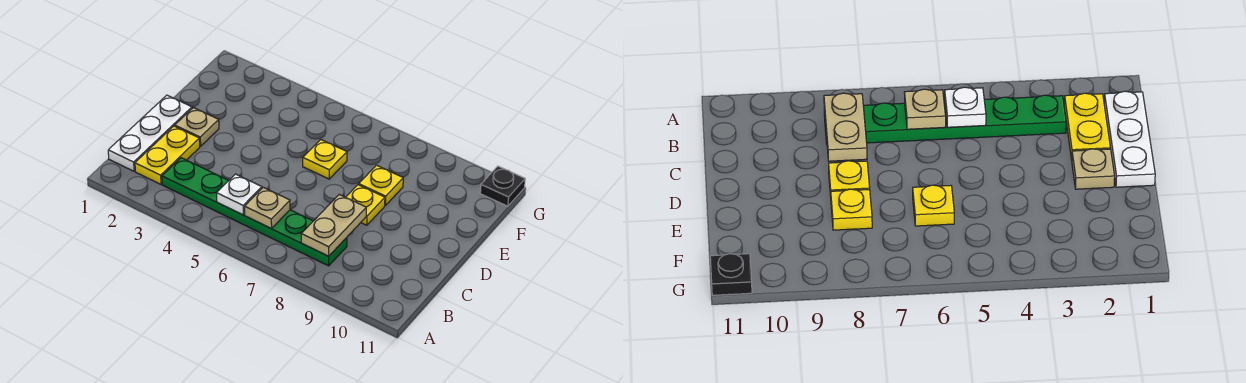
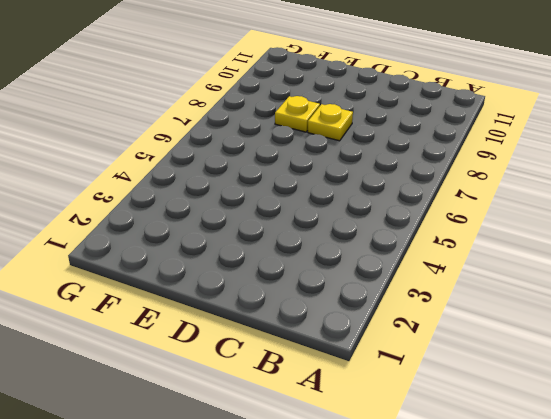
none -> white plate B1:D1 level 1
none -> yellow plate B2:C2 level 1

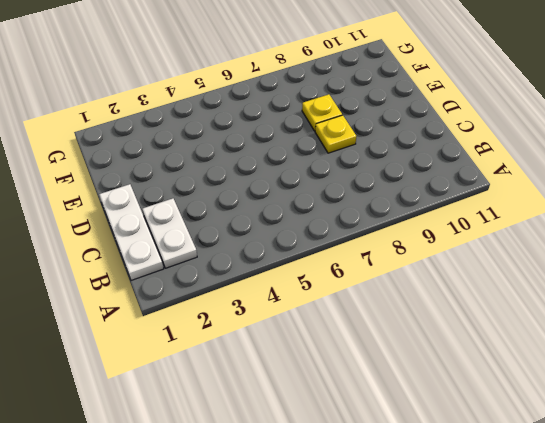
white plate B2:C2 level 1 -> yellow plate B2:C2 level 1
none -> green plate B3:B8 level 1
none -> tan plate D2 level 1

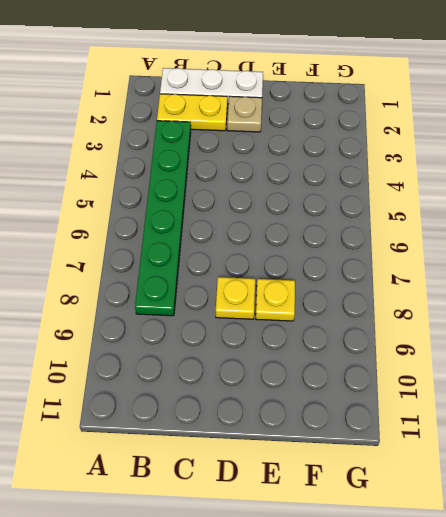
none -> yellow plate E6 level 1
none -> black plate G11 level 1

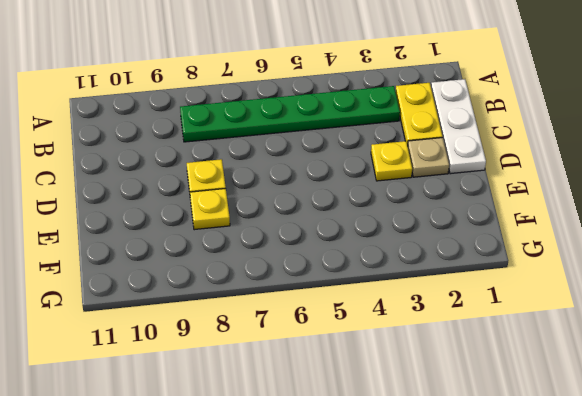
yellow plate D3 level 1 -> yellow plate E6 level 1
none -> black plate G11 level 1
none -> white plate B5 level 2

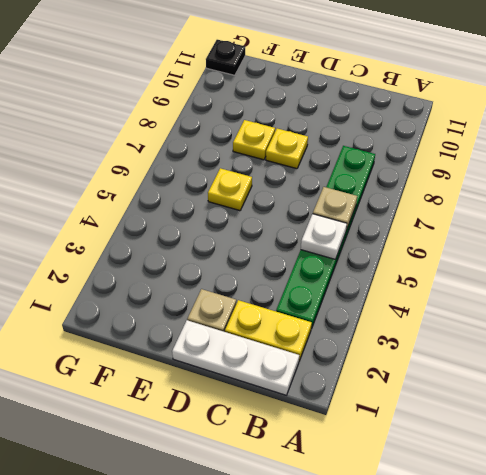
none -> tan plate B8:C8 level 2

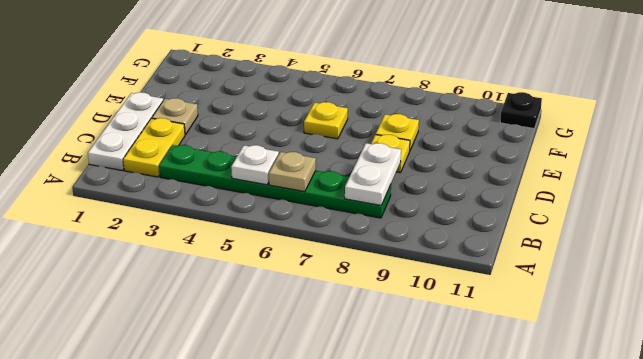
white plate B8:C8 level 2 -> tan plate B8:C8 level 2

